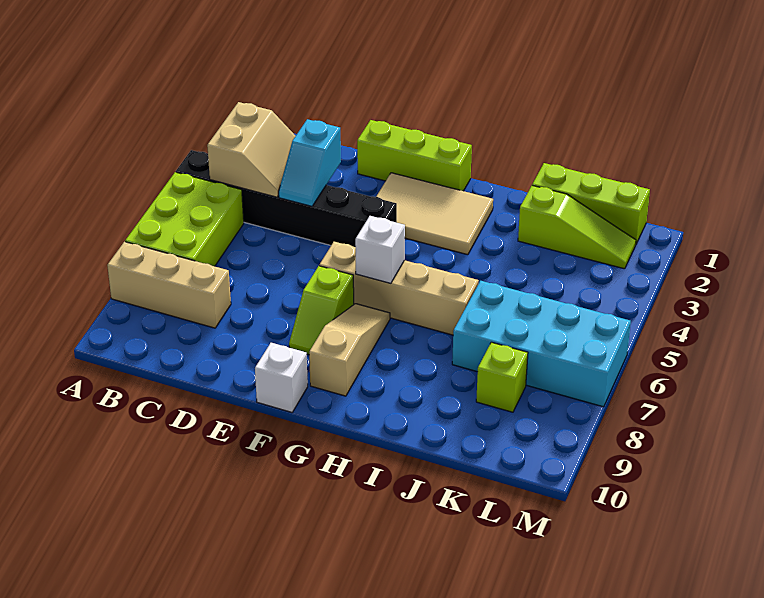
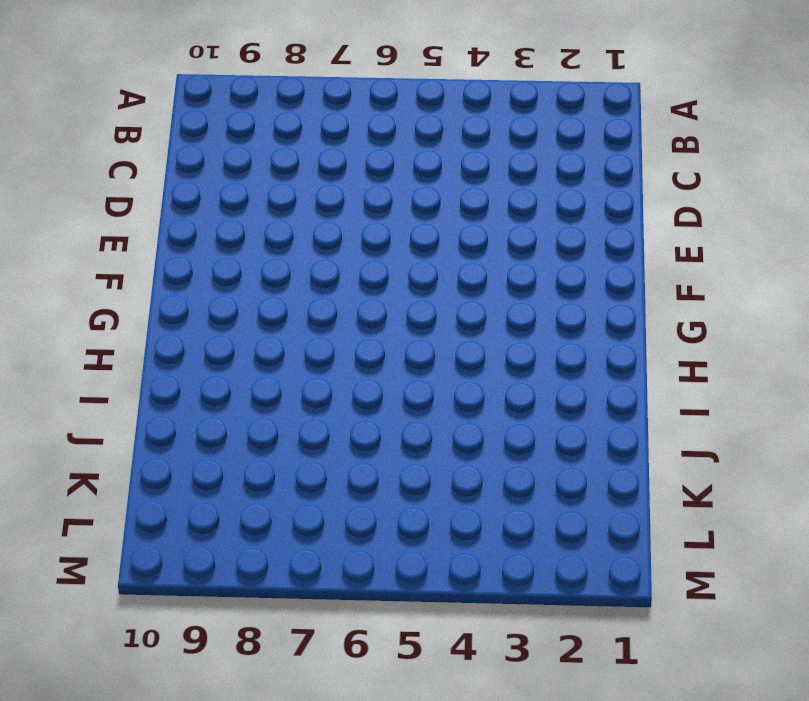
none -> black brick A4:F4 level 1
none -> lime brick A5:B7 level 1
none -> tan brick A8:C8 level 1

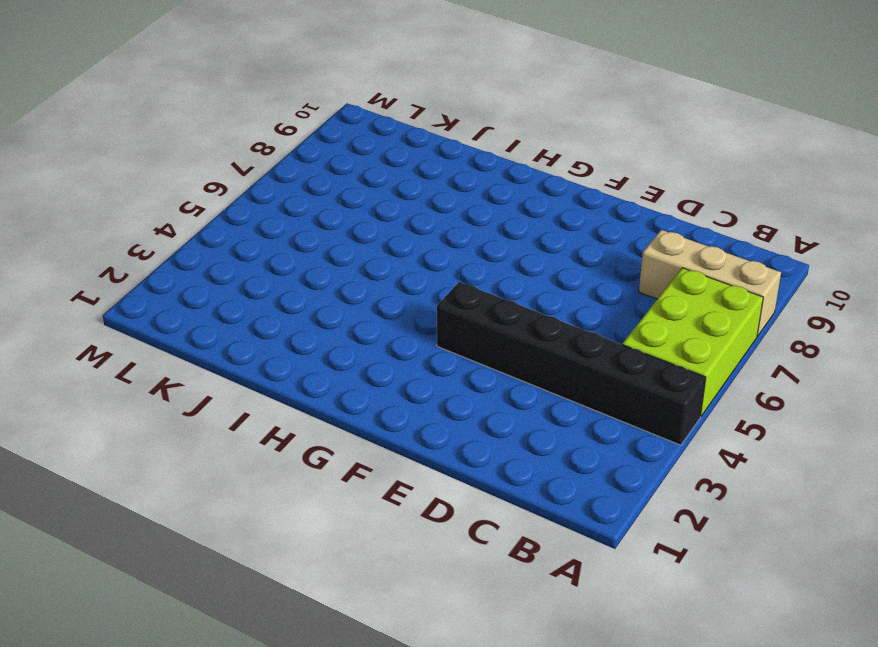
none -> lime brick E1:G1 level 1
none -> tan tile F2:H3 level 1
none -> tan brick F6:I6 level 1

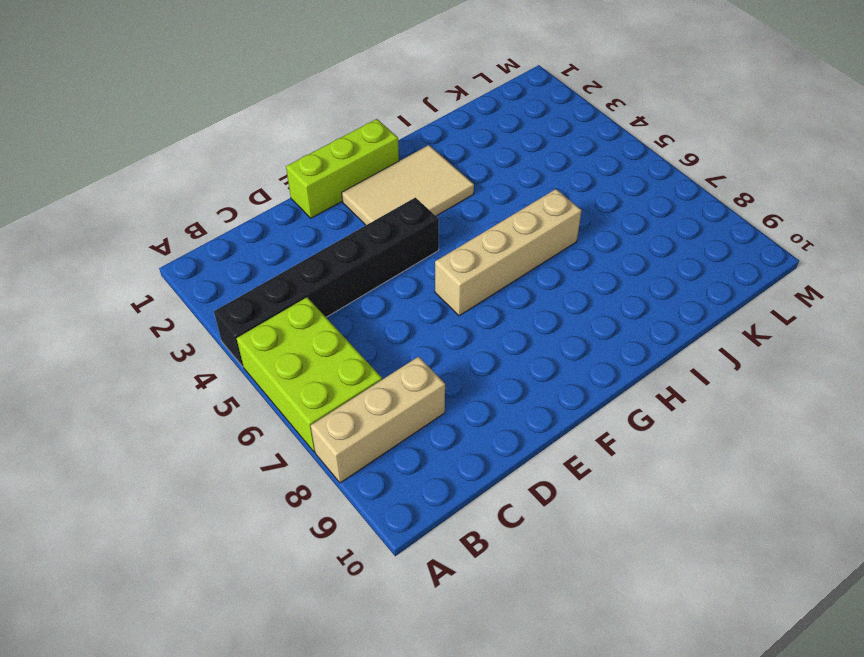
none -> lime slope F7:F8 level 1 top 7
none -> white brick F10 level 1
none -> tan slope G7:G9 level 1 top 9

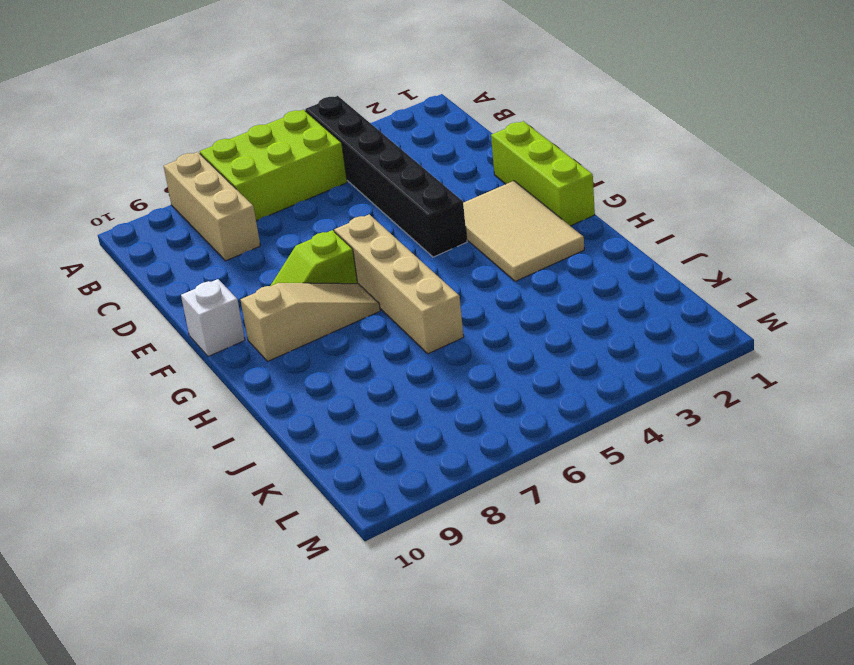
none -> lime brick J1:L1 level 1
none -> lime slope J2:L2 level 1 top J
none -> cyan brick J6:M7 level 1

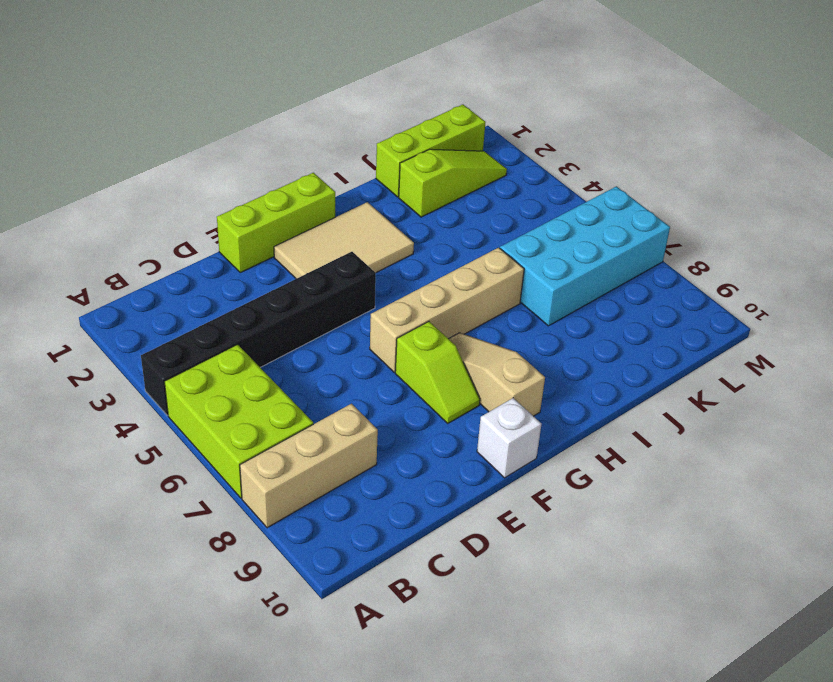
none -> lime brick K8 level 1
none -> tan slope B3:C4 level 2 top B
none -> cyan slope D3:D4 level 2 top 3

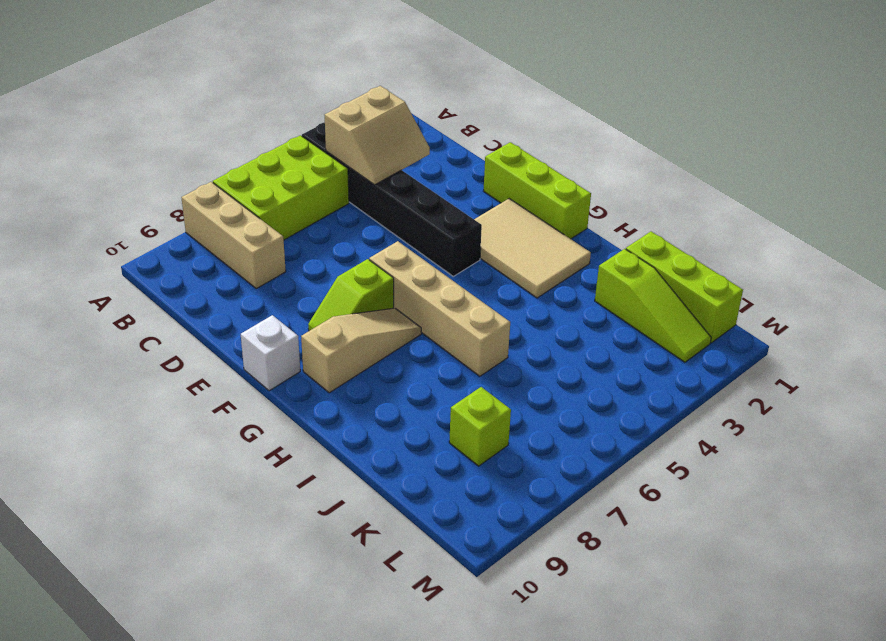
none -> cyan brick J6:M7 level 1
none -> cyan slope D3:D4 level 2 top 3
none -> white brick G6 level 2

